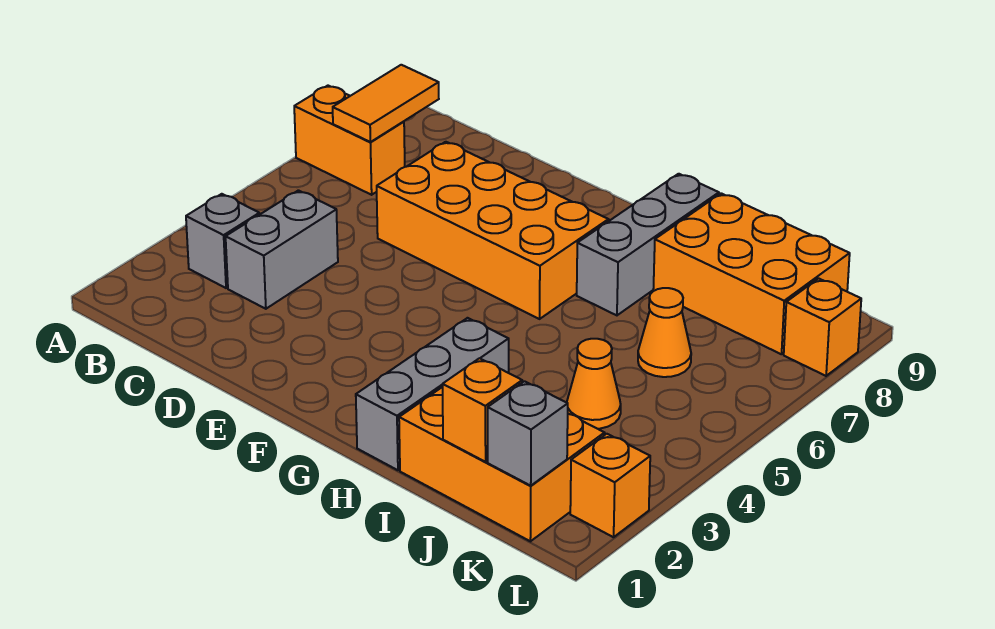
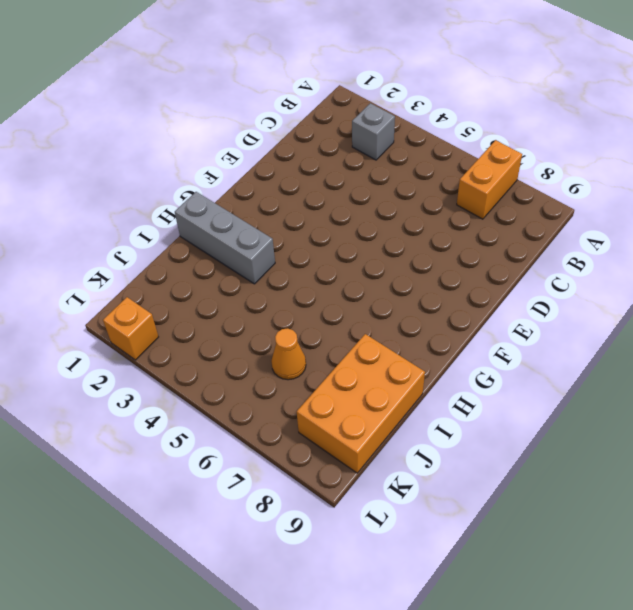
none -> grey brick C3:C4 level 1
none -> orange brick D6:G7 level 1
none -> grey brick H7:H9 level 1

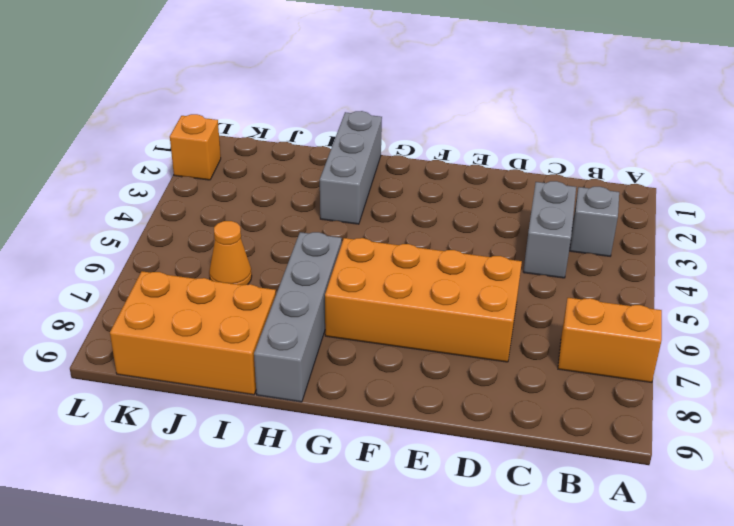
grey brick H6:H9 level 1 -> grey brick H7:H9 level 1
none -> orange brick I1:K2 level 1
none -> orange cone J4 level 1
none -> orange brick L8 level 1

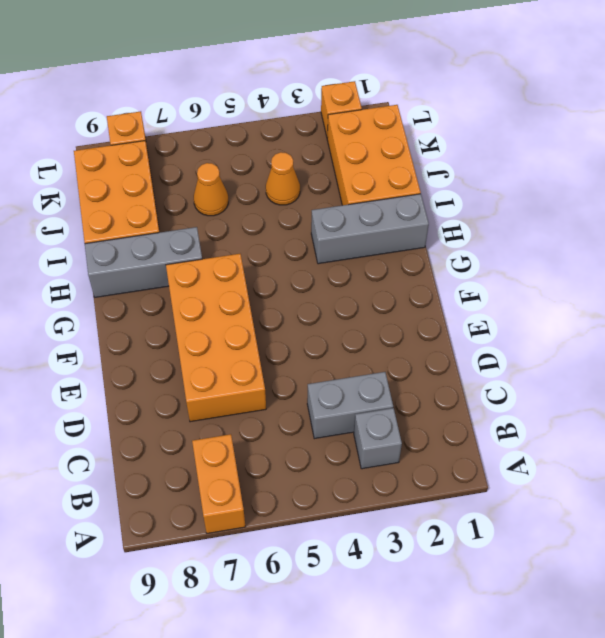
none -> orange tile B7:B8 level 2
none -> orange brick J1 level 2
none -> grey brick K1 level 2

